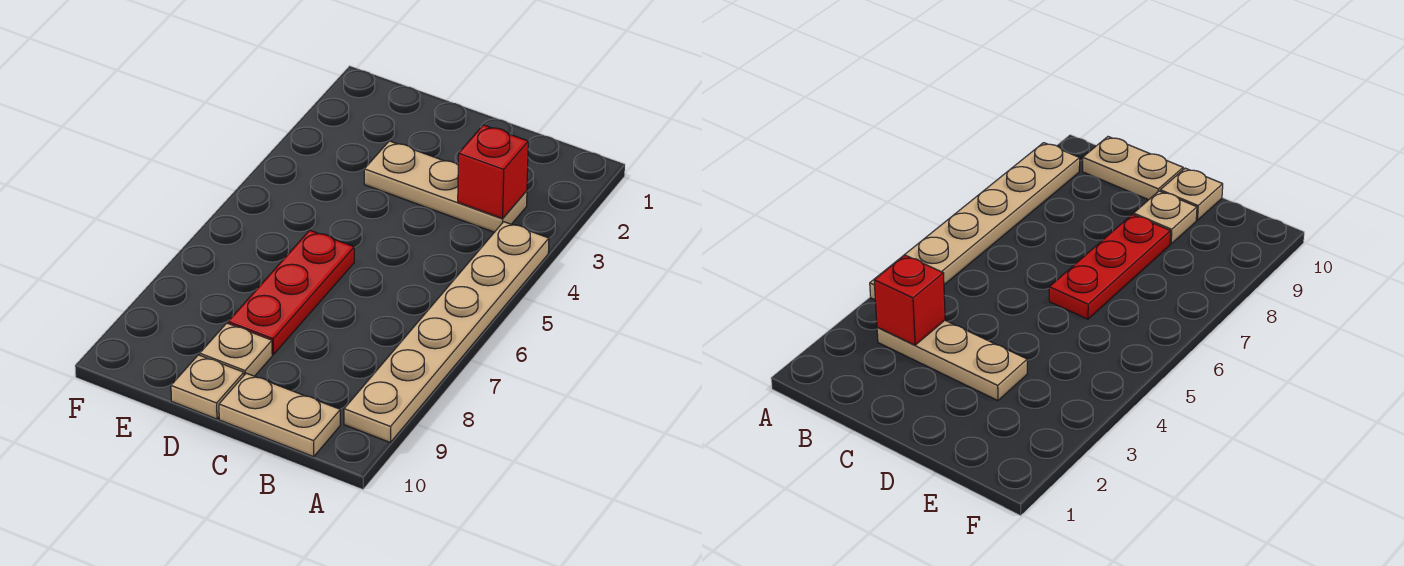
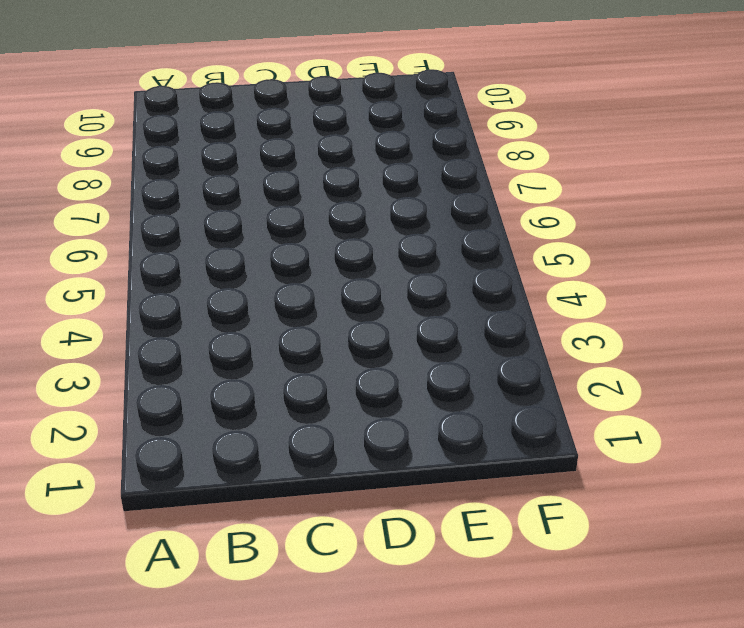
none -> tan plate A4:A9 level 1
none -> tan plate B3:D3 level 1

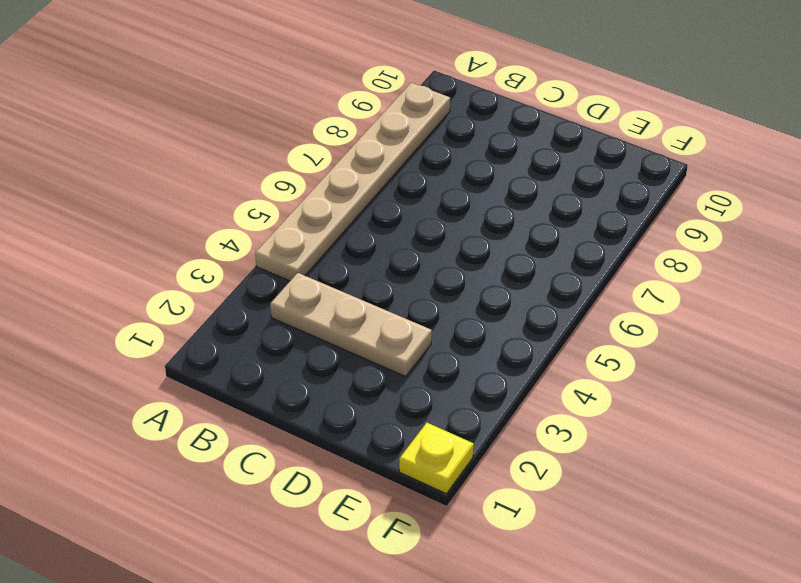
yellow plate F1 level 1 -> none
none -> tan plate B10:C10 level 1
none -> red plate D6:D8 level 1

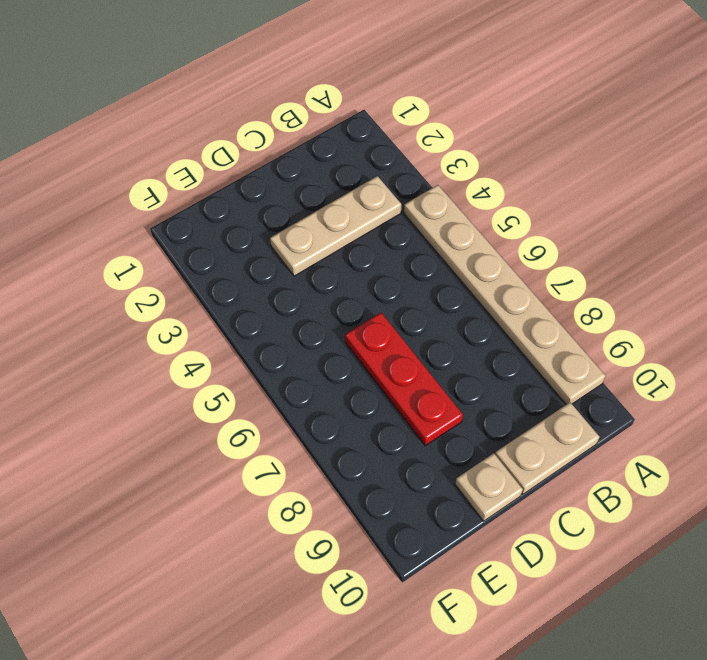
none -> tan plate D9 level 1
none -> red brick B3 level 2

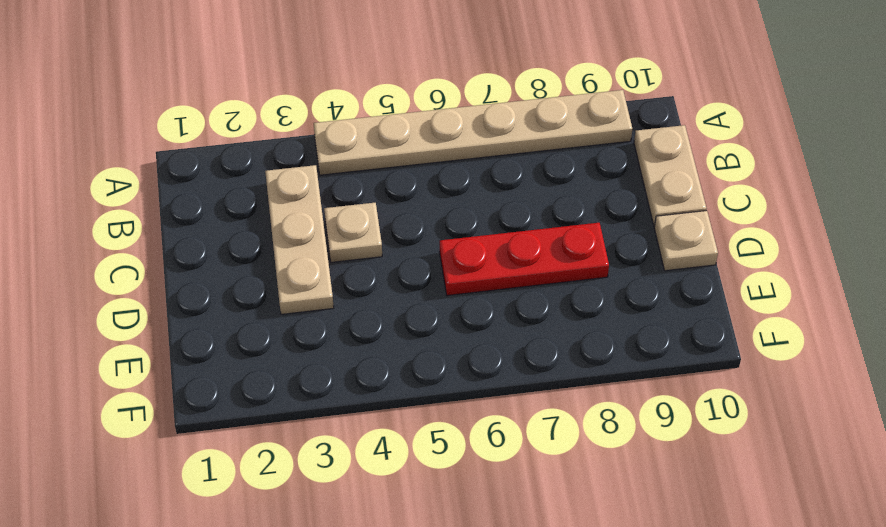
tan plate C4 level 1 -> tan plate D9 level 1
none -> red brick B3 level 2

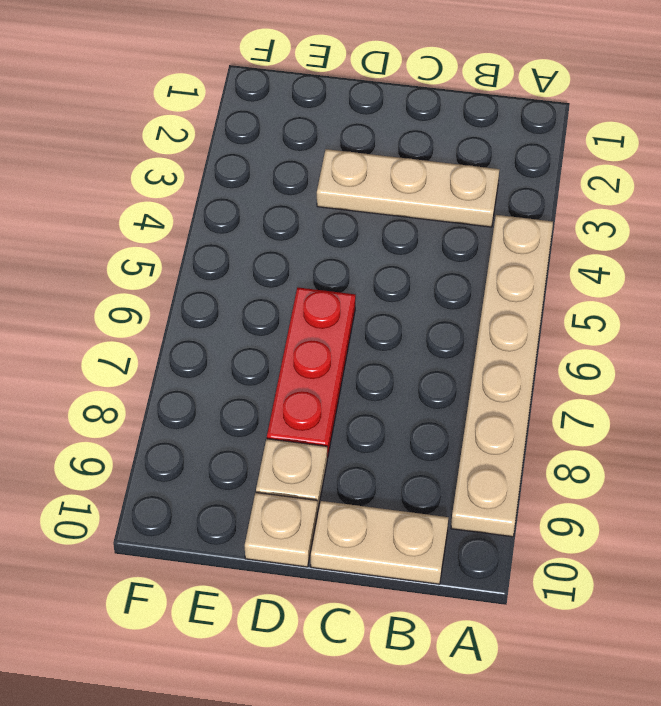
none -> red brick B3 level 2

